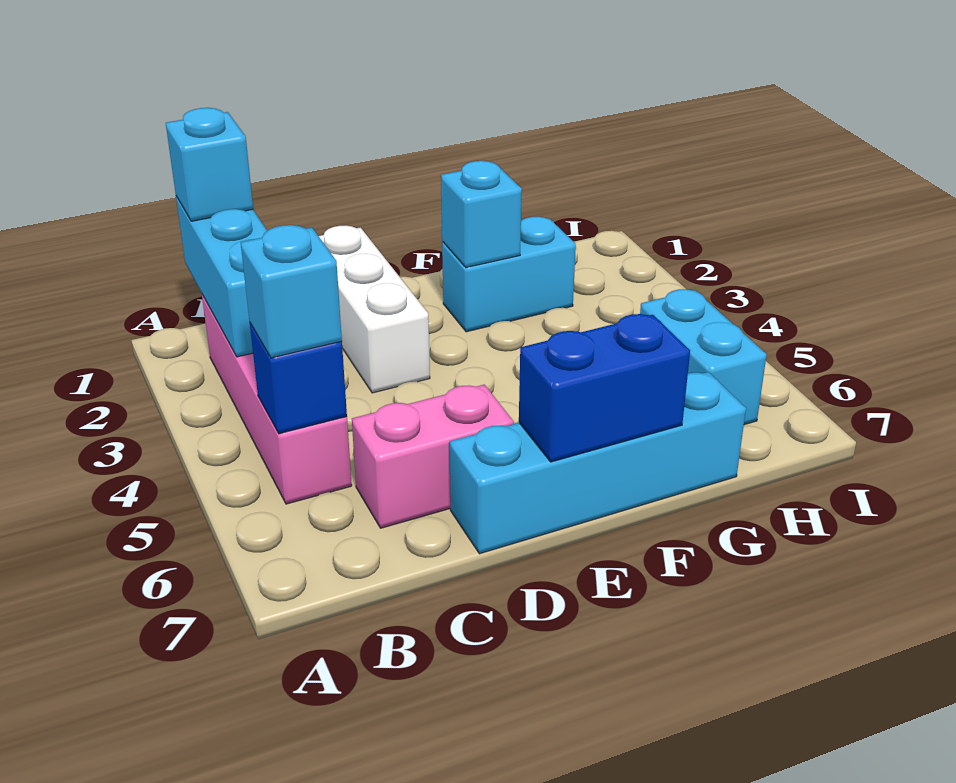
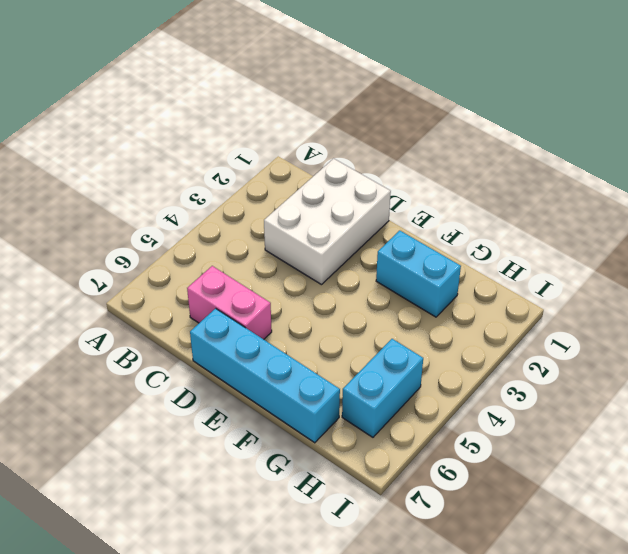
white brick C1:D3 level 1 -> white brick D1:D3 level 1
none -> pink brick B2:B5 level 1
none -> cyan brick B1:B3 level 2
none -> blue brick B5 level 2

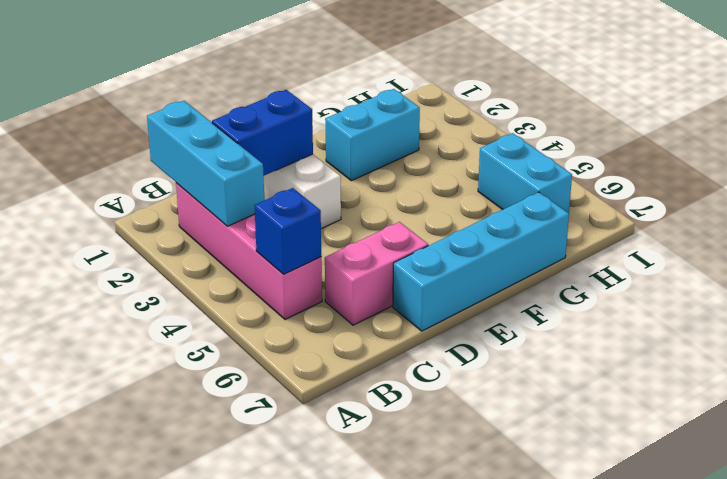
blue brick C2:D2 level 2 -> blue brick E7:F7 level 2
none -> cyan brick F2 level 2
none -> cyan brick B1 level 3
none -> cyan brick B5 level 3

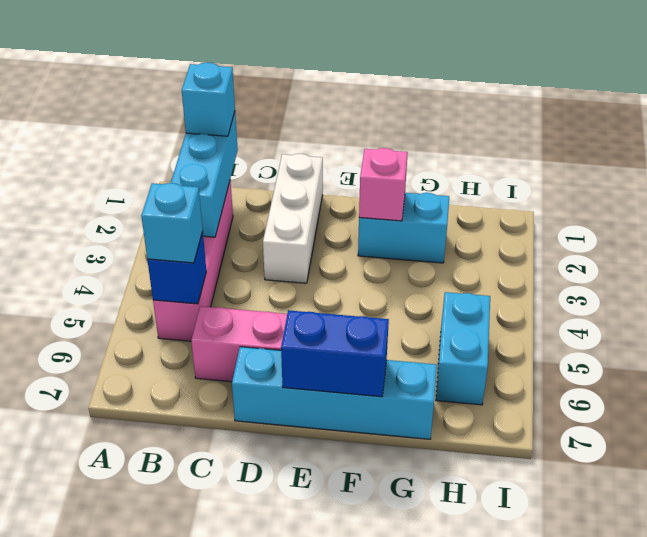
pink brick F2 level 2 -> cyan brick F2 level 2

